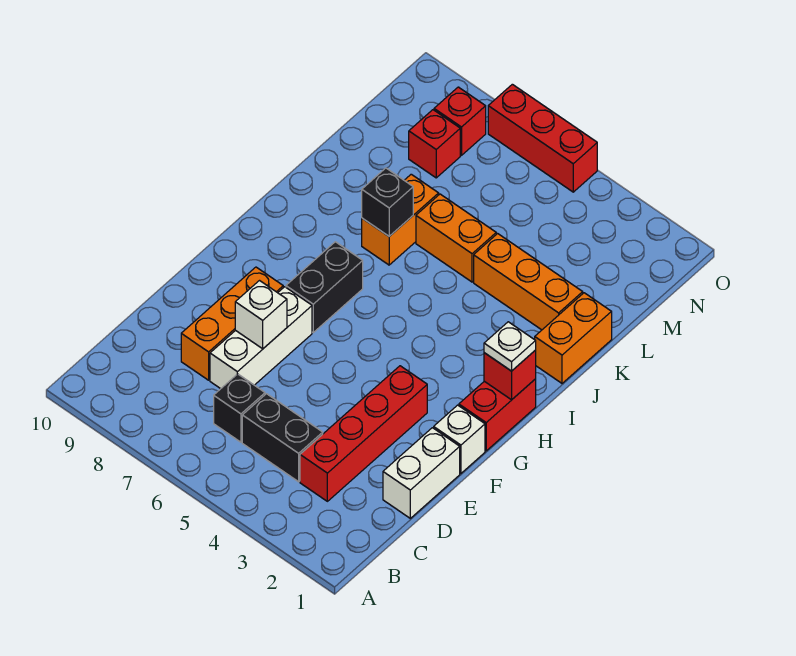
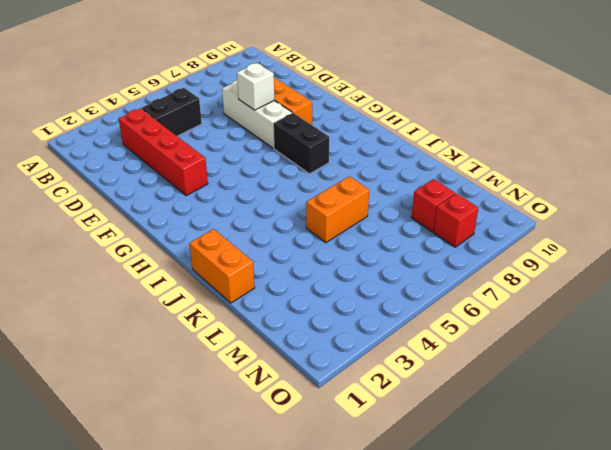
none -> black brick C6 level 1
none -> white brick D1:E1 level 1
none -> white brick F1 level 1

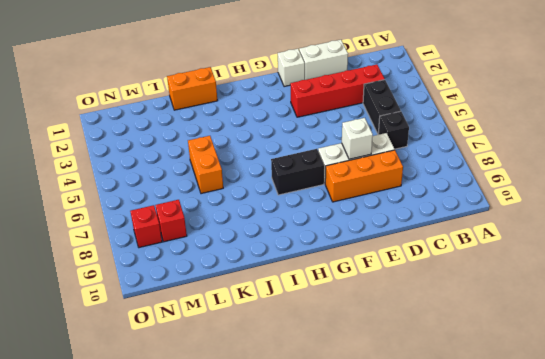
none -> red brick G1:H1 level 1
none -> orange brick J7:K7 level 1
none -> orange brick K2:K4 level 1

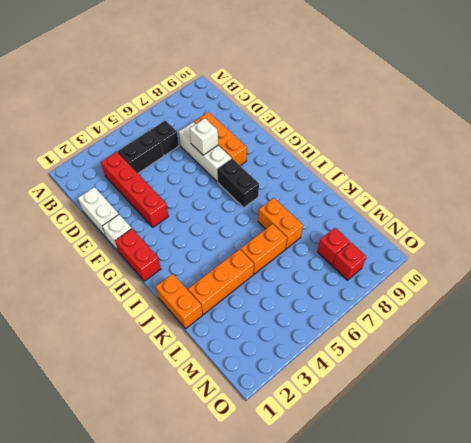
none -> red brick O5:O7 level 1
none -> red brick H1 level 2
none -> black brick J7 level 2

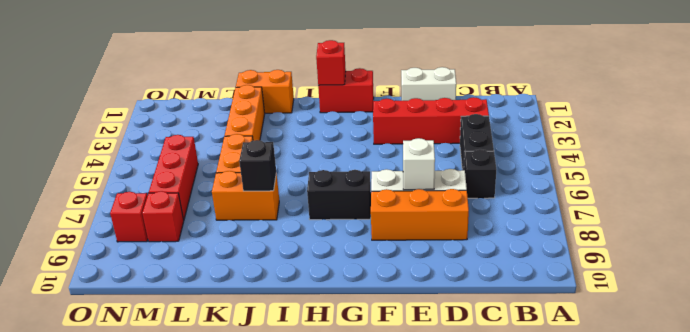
red brick M5:M7 level 1 -> red brick O5:O7 level 1
none -> white brick F1 level 1
none -> white plate H1 level 3

